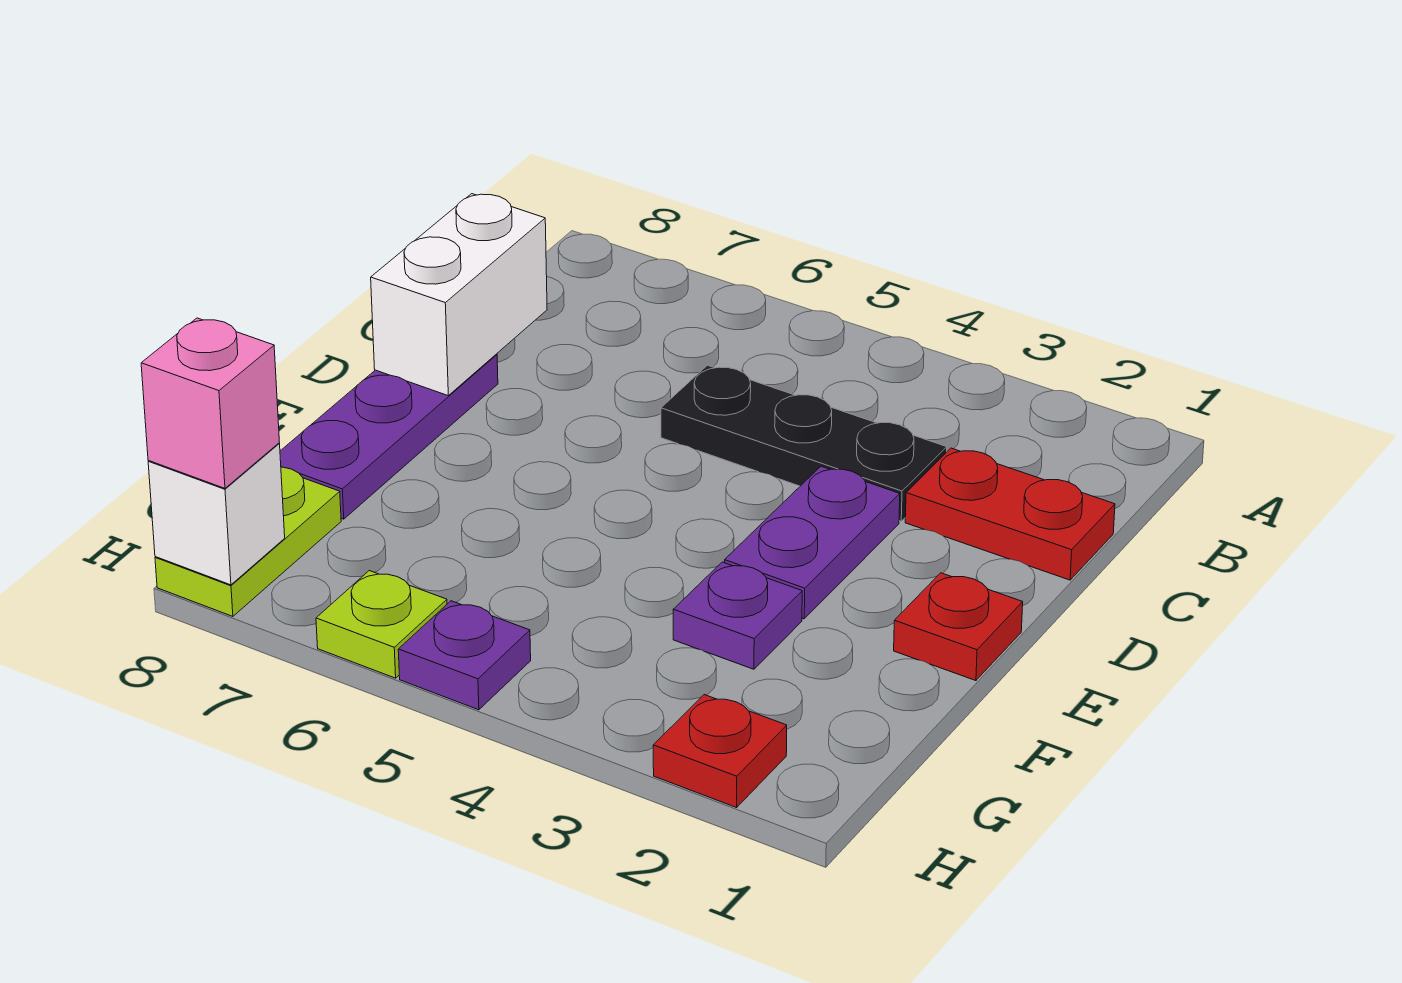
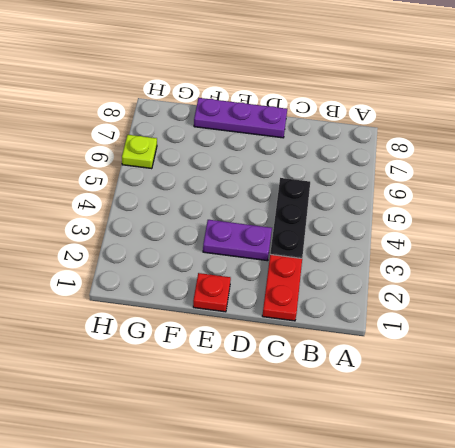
none -> purple plate F3 level 1
none -> lime plate G8:H8 level 1
none -> red plate H2 level 1

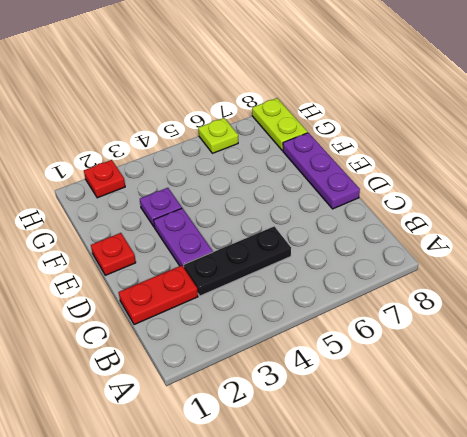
none -> purple plate H5 level 1
none -> white brick C8:D8 level 2
none -> white brick H8 level 2

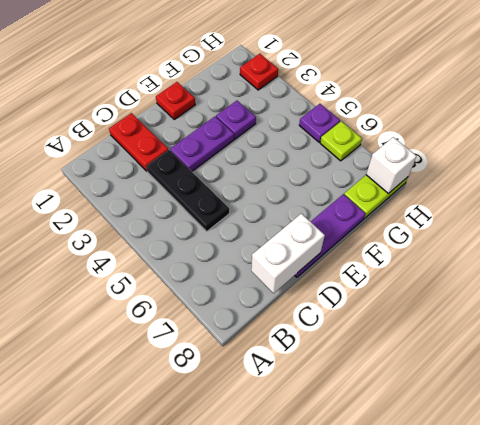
none -> pink brick H8 level 3

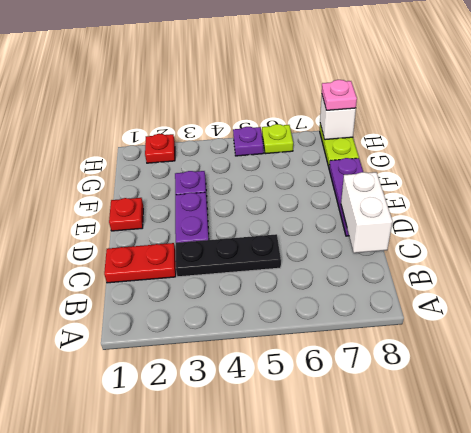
pink plate H8 level 3 -> pink brick H8 level 3

